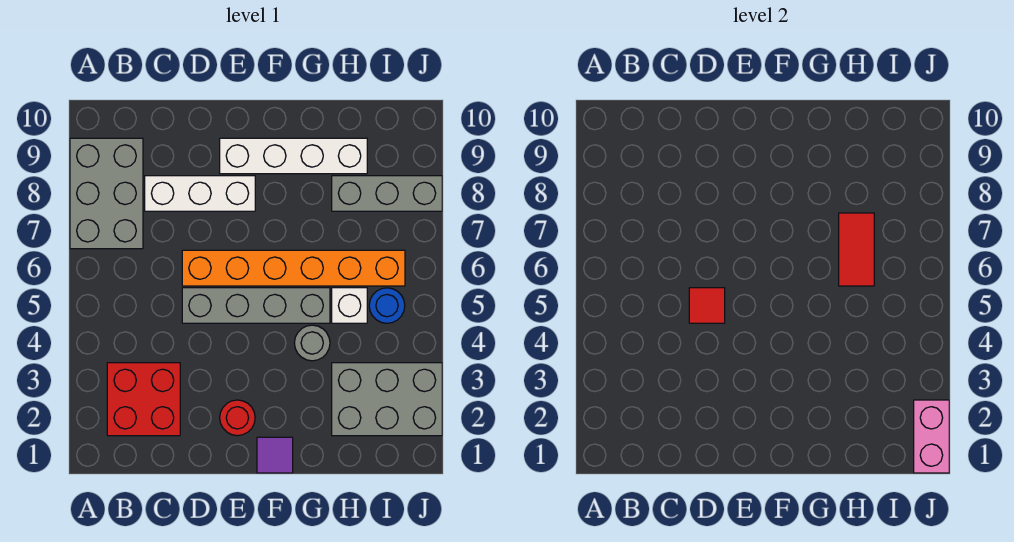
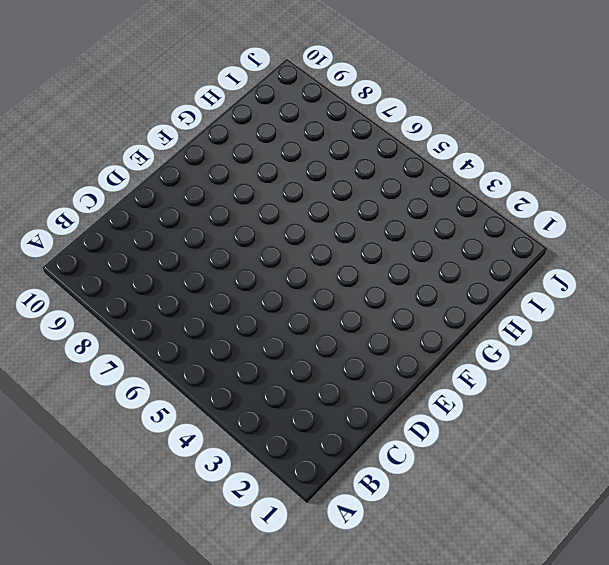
none -> grey brick A7:B9 level 1
none -> red brick B2:C3 level 1
none -> white brick C8:E8 level 1

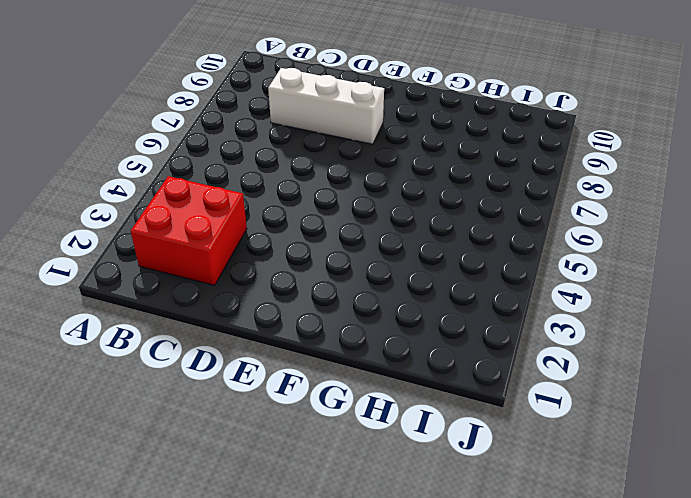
none -> grey brick A7:B9 level 1
none -> grey brick D5:G5 level 1
none -> orange brick D6:I6 level 1

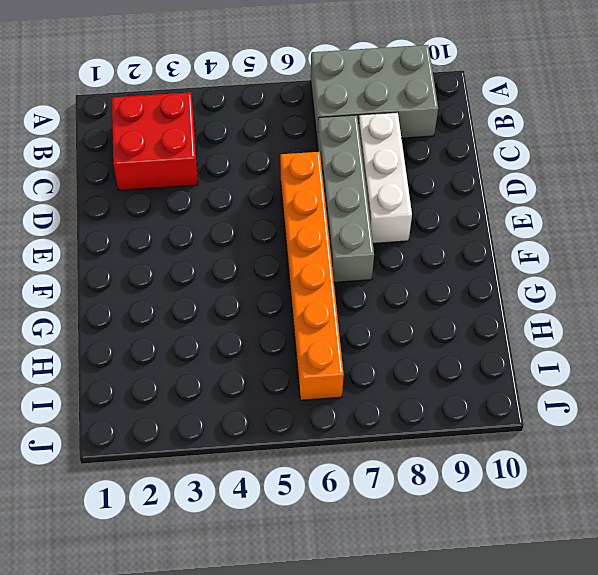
grey brick C7:F7 level 1 -> grey brick D5:G5 level 1
none -> red round brick E2 level 1
none -> white brick E9:H9 level 1
none -> purple tile F1 level 1

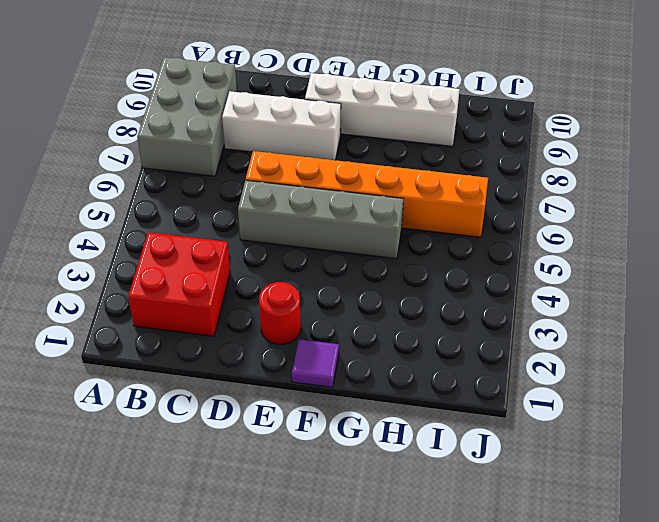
none -> grey round brick G4 level 1
none -> grey brick H2:J3 level 1
none -> white brick H5 level 1

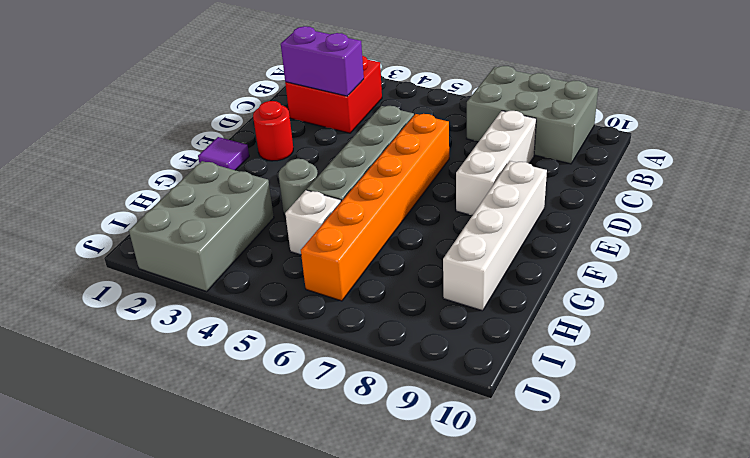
purple brick C2:C3 level 2 -> none
none -> grey brick H8:J8 level 1
none -> blue round brick I5 level 1
none -> red tile D5 level 2

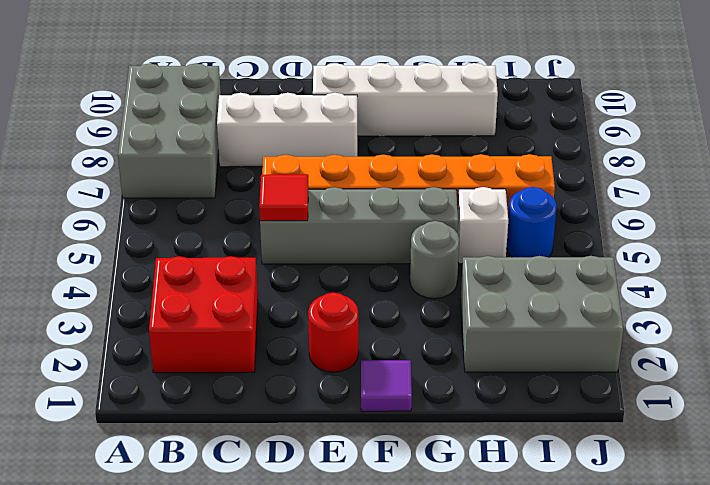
none -> grey brick H8:J8 level 1
none -> red tile H6:H7 level 2
none -> pink brick J1:J2 level 2

